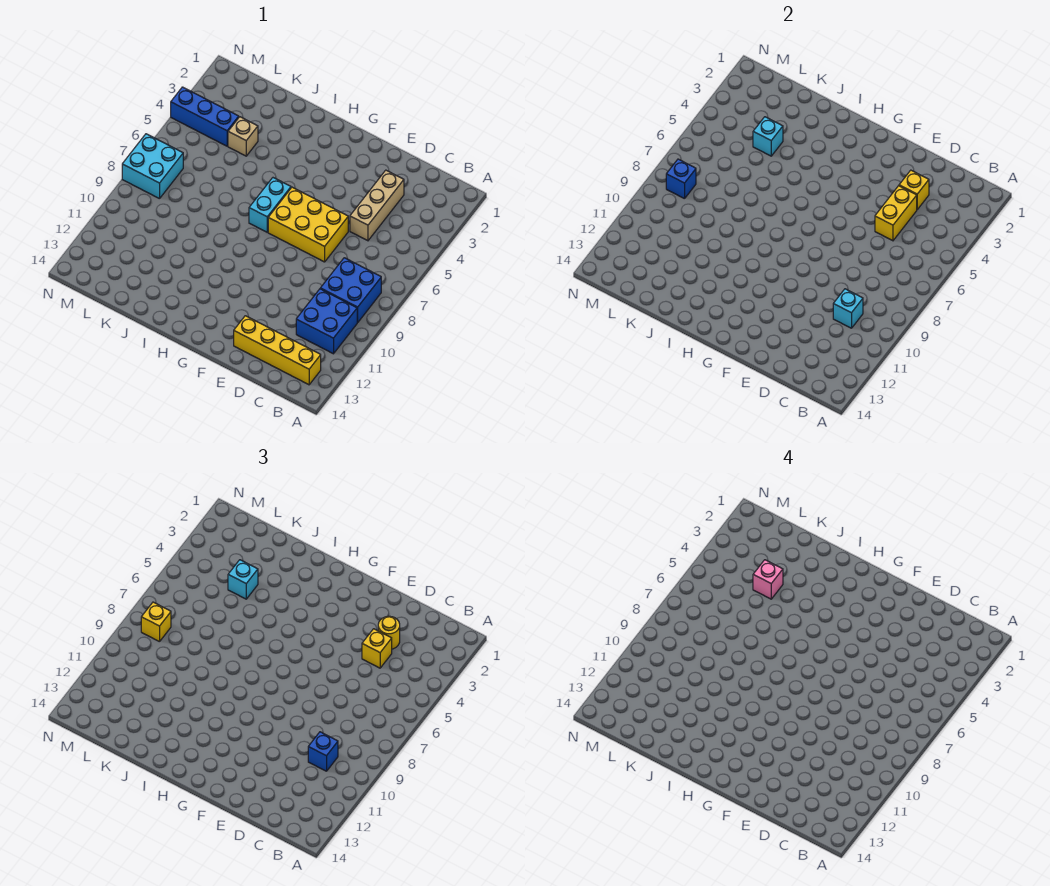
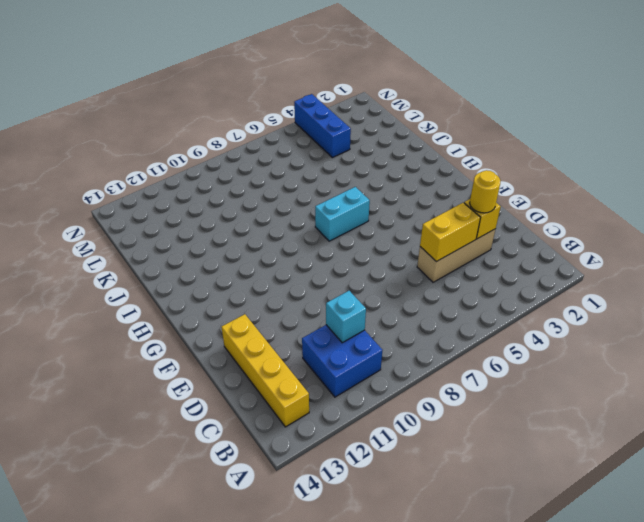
none -> blue brick B8:C9 level 1
none -> yellow brick E6:G7 level 1
none -> tan brick K4 level 1

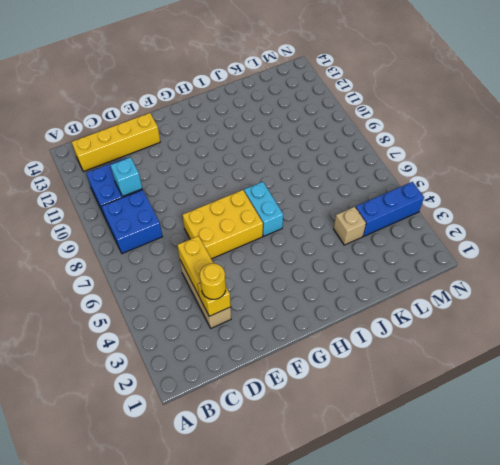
none -> cyan brick M7:N8 level 1
none -> cyan brick K4 level 2
none -> blue brick M8 level 2

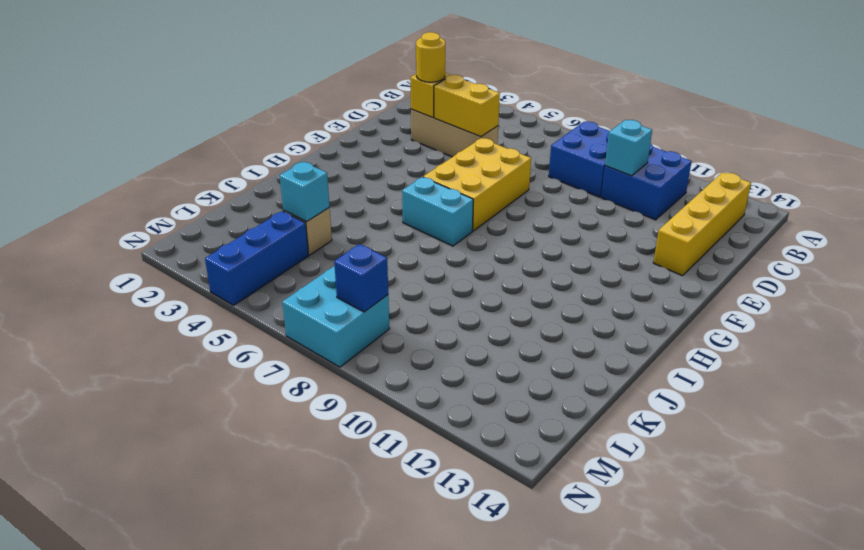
none -> blue brick C10 level 3
none -> yellow brick D4 level 3
none -> cyan brick K4 level 3

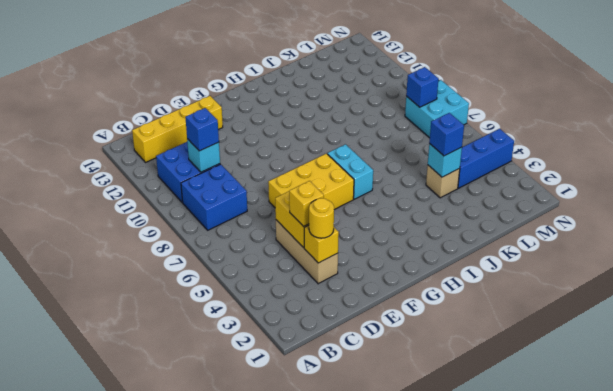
blue brick K4 level 3 -> cyan brick K4 level 3
none -> yellow brick M8 level 3
none -> pink brick K4 level 4

